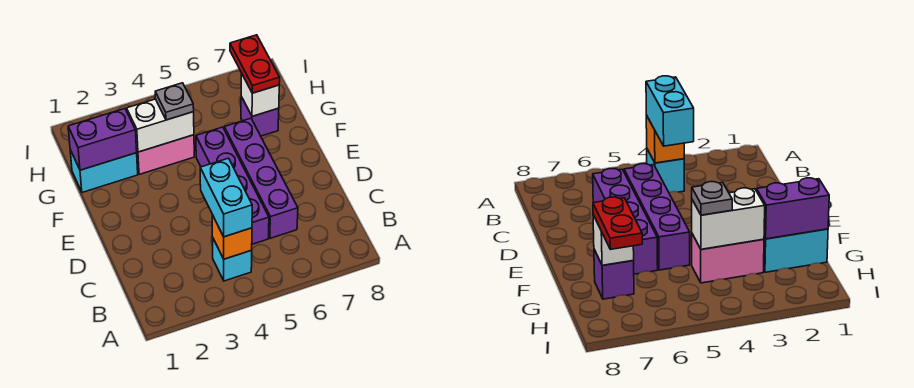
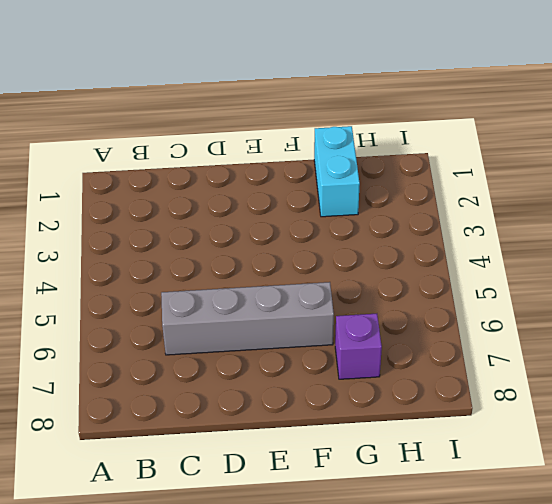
grey brick C6:F6 level 1 -> purple brick C6:F6 level 1
none -> cyan brick B4 level 1
none -> purple brick C5:F5 level 1
none -> pink brick G3:G4 level 1

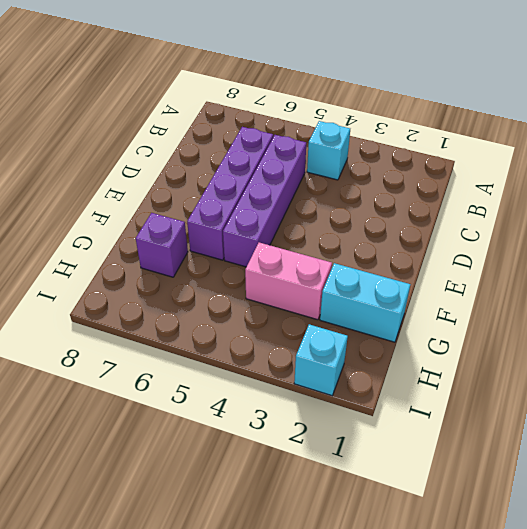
cyan brick I2 level 1 -> none
none -> orange brick B4 level 2
none -> purple brick G1:G2 level 2
none -> white brick G3:G4 level 2

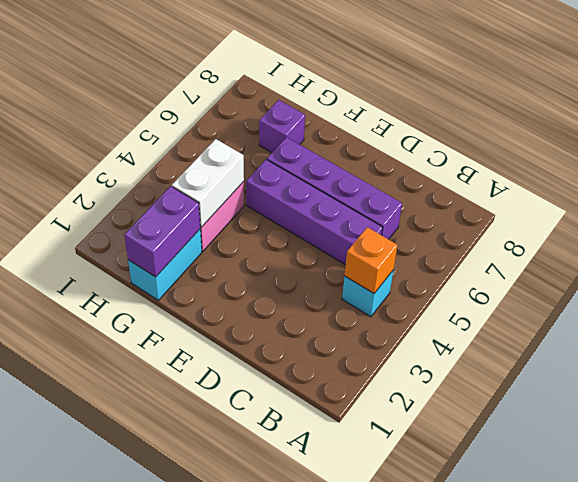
none -> white brick G7 level 2
none -> cyan brick B4:C4 level 3
none -> grey plate G4 level 3

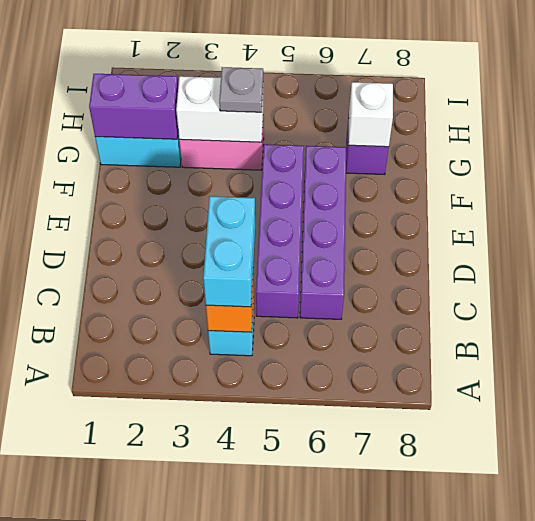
none -> red plate G7:H7 level 3

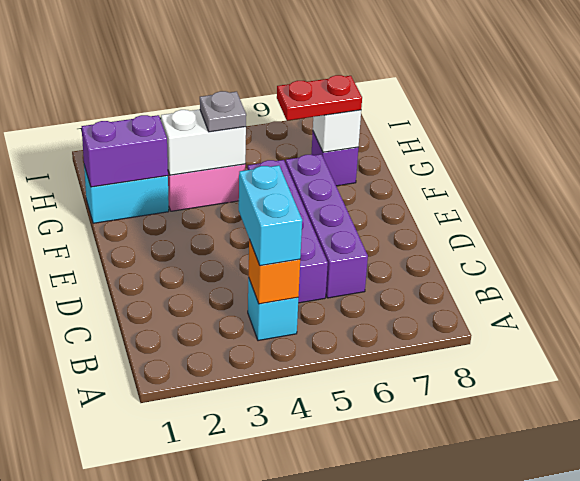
red plate G6:G7 level 3 -> red plate G7:H7 level 3

